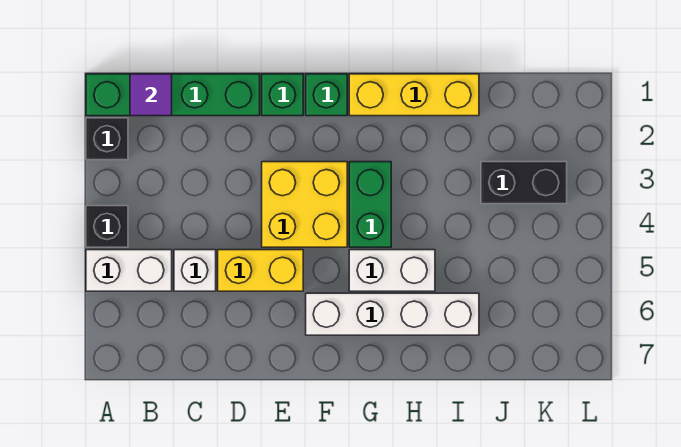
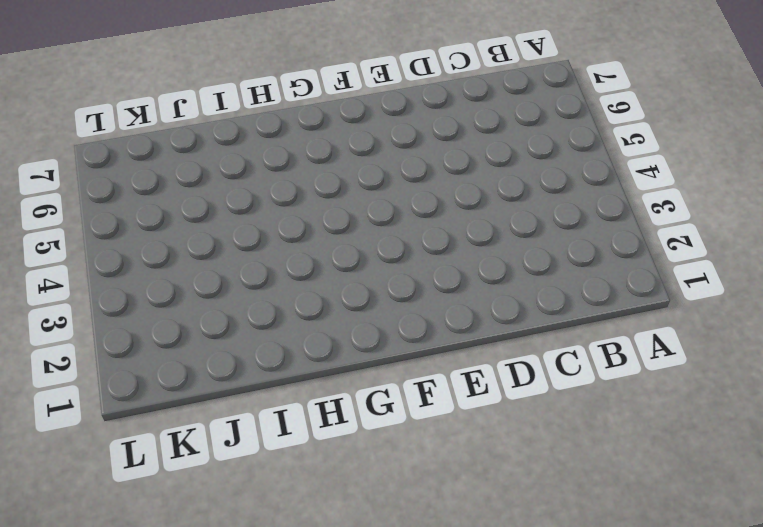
none -> green brick A1:D1 level 1
none -> black brick A2 level 1
none -> black brick A4 level 1

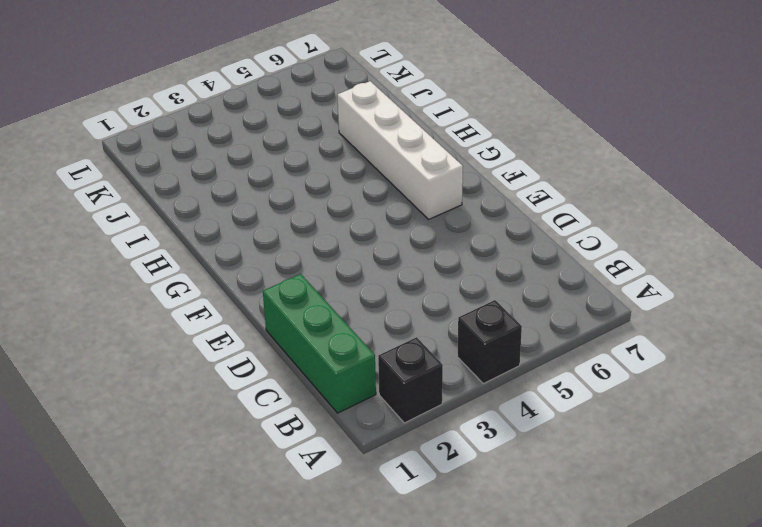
green brick B1:D1 level 1 -> green brick A1:D1 level 1
none -> white brick A5:B5 level 1
none -> white brick C5 level 1
none -> yellow brick D5:E5 level 1

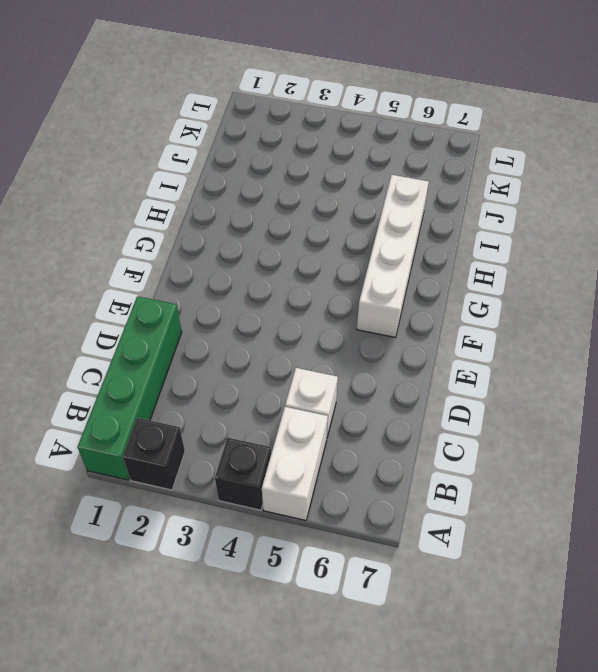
none -> yellow brick D5:E5 level 1
none -> green brick E1 level 1
none -> yellow brick E3:F4 level 1

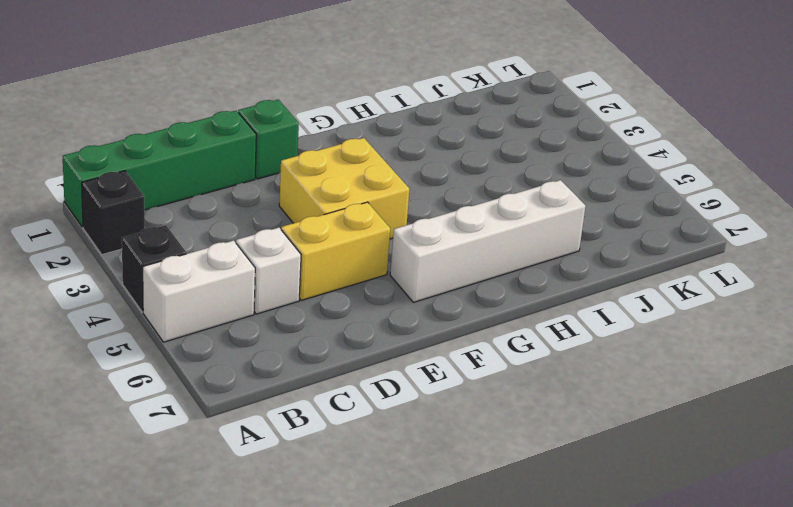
none -> green brick F1 level 1
none -> yellow brick G1:I1 level 1
none -> green brick G3:G4 level 1

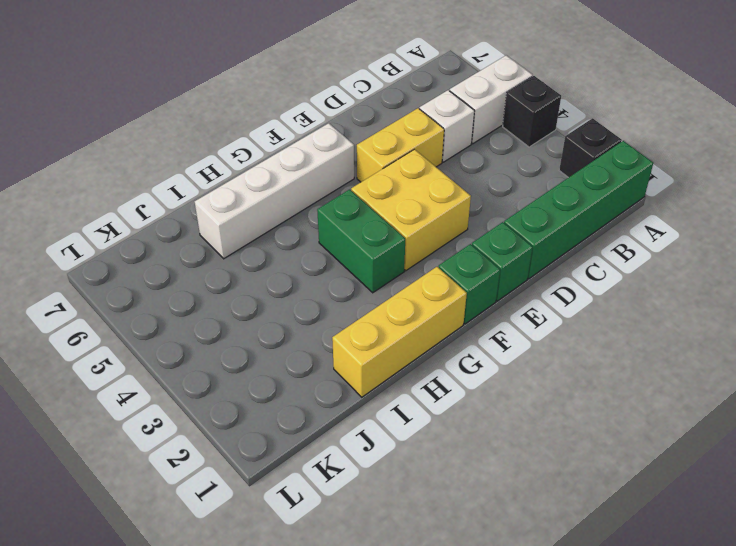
none -> white brick G5:H5 level 1
none -> black brick J3:K3 level 1
none -> purple tile B1 level 2

